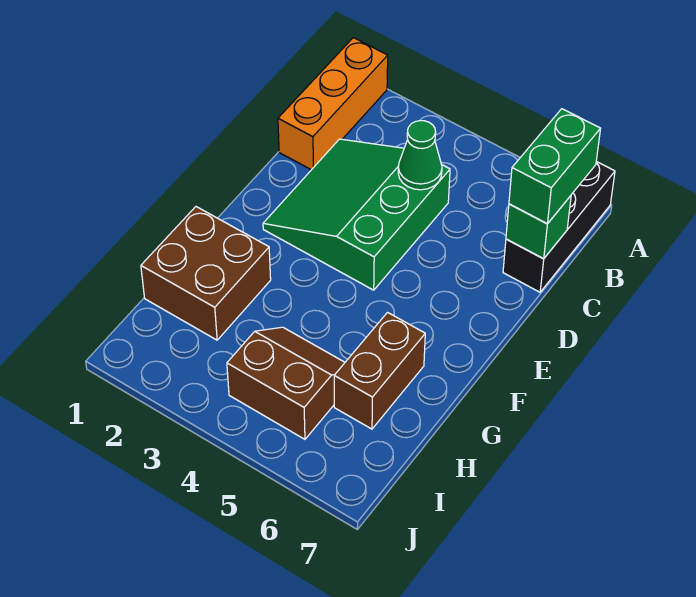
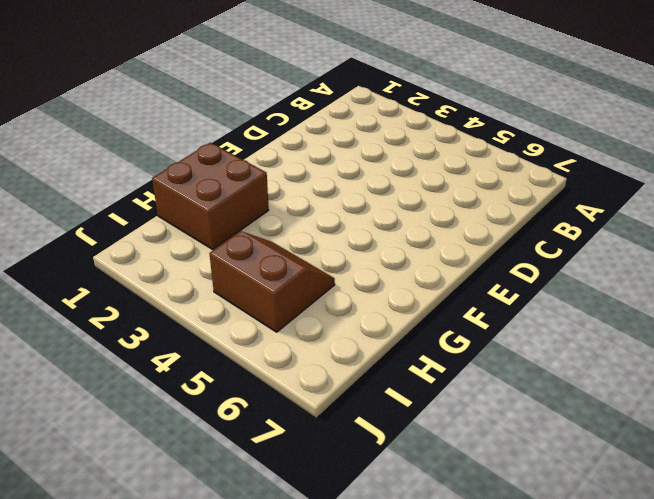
none -> orange brick A1:C1 level 1
none -> black brick A7:C7 level 1

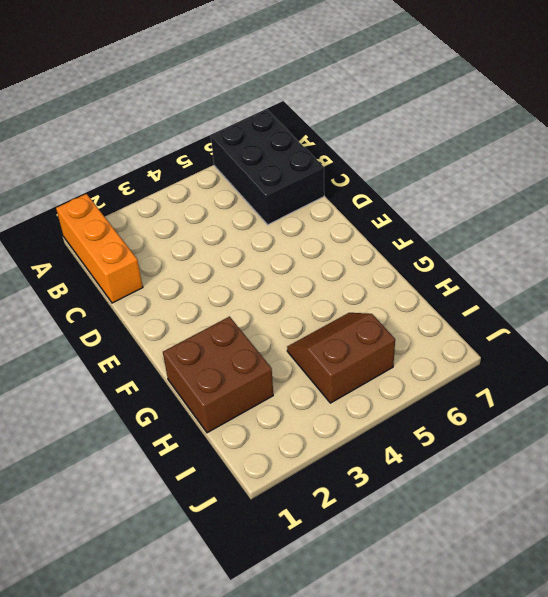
black brick A6:C7 level 1 -> black brick A7:C7 level 1
none -> green slope C2:E4 level 1 top 4
none -> brown brick G6:H6 level 1

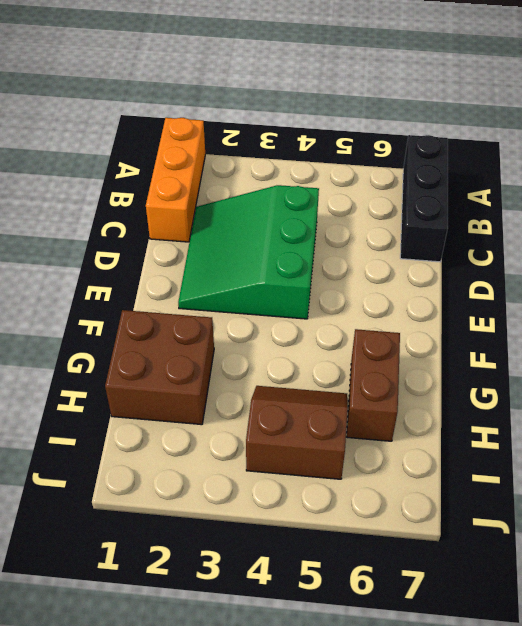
none -> green cone C4 level 2
none -> green brick C7 level 2

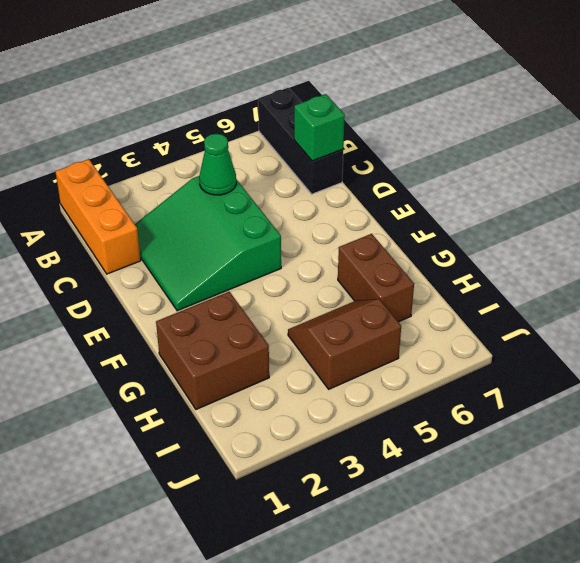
none -> green brick B7:C7 level 3

